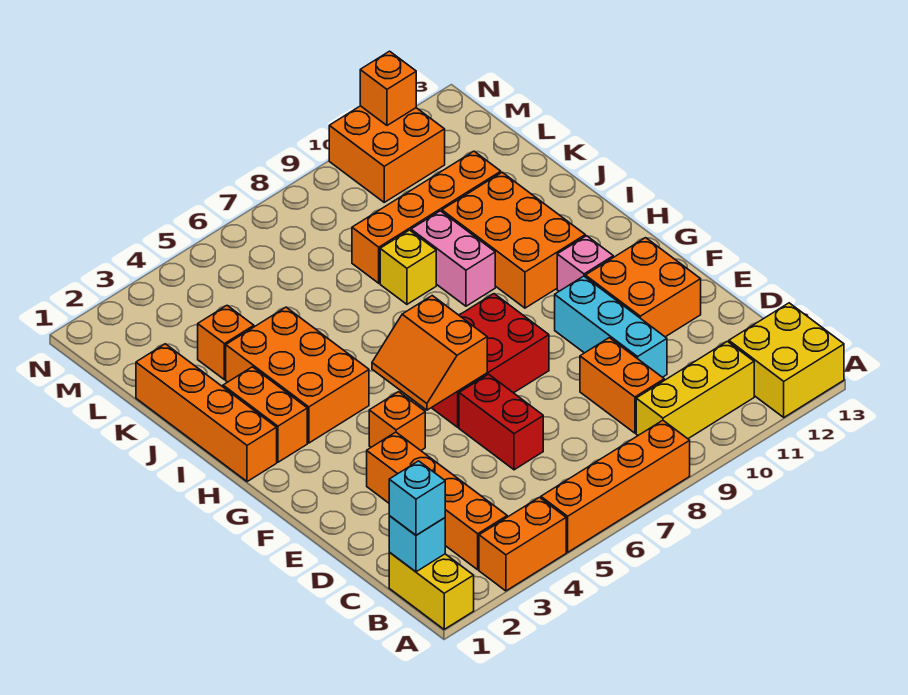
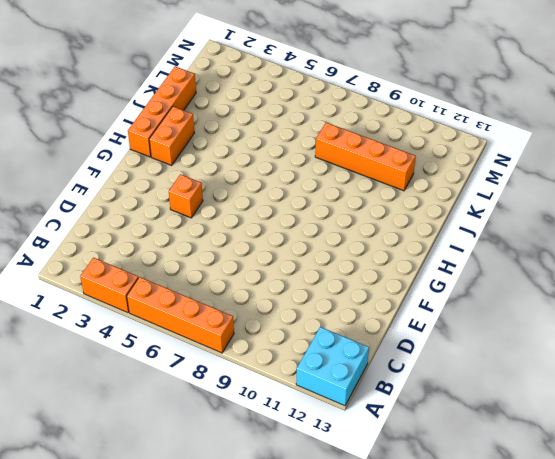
cyan brick A12:B13 level 1 -> yellow brick A12:B13 level 1
none -> yellow brick A1:B1 level 1
none -> orange brick B3:E3 level 1
none -> yellow brick B9:B11 level 1

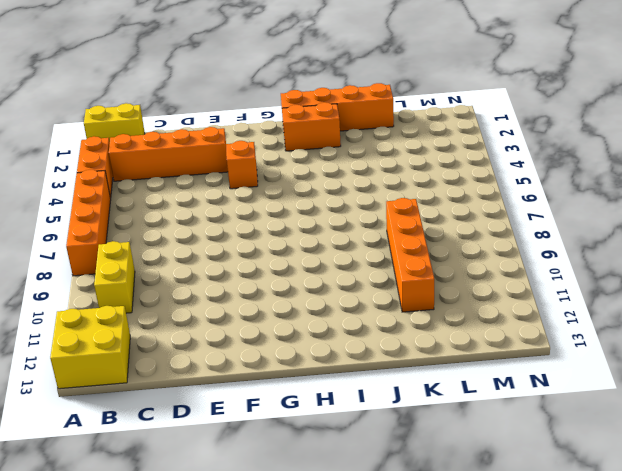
yellow brick B9:B10 level 1 -> yellow brick B9:B11 level 1
none -> orange brick C9:D9 level 1
none -> red brick D6:E6 level 1
none -> cyan brick D10:F10 level 1

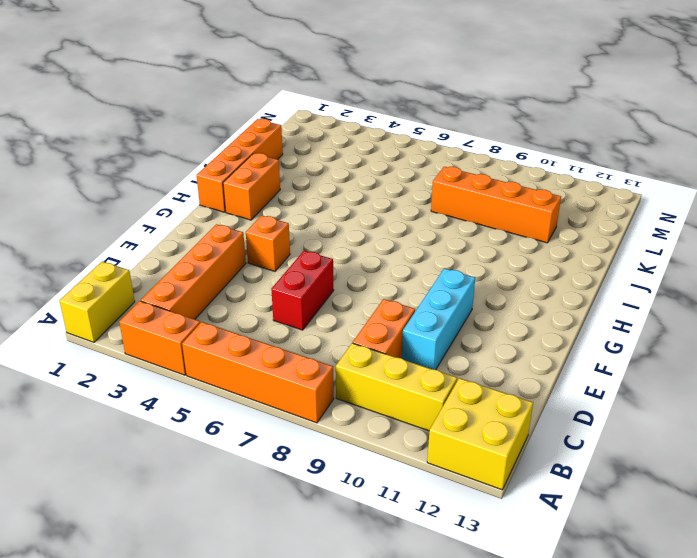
none -> orange brick E11:F12 level 1
none -> red brick F6:G8 level 1
none -> pink brick G11 level 1

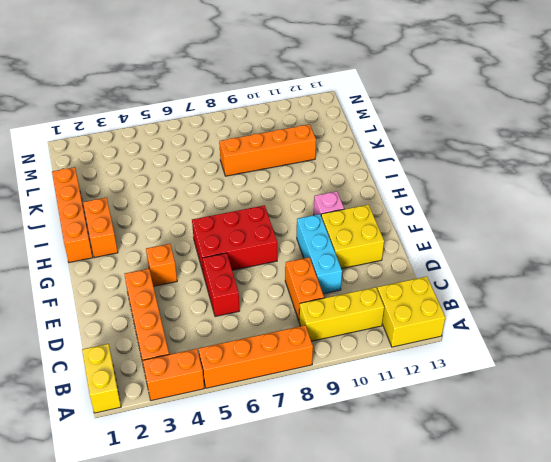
yellow brick E11:F12 level 1 -> orange brick E11:F12 level 1
none -> orange brick H3:J4 level 1
none -> orange brick H10:J11 level 1
none -> pink brick I9:J9 level 1

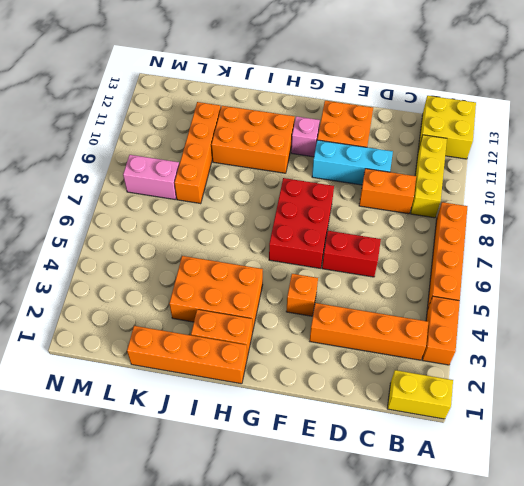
pink brick L8:M8 level 1 -> pink brick I9:J9 level 1
none -> yellow brick J8 level 1
none -> orange brick K3 level 1
none -> orange brick M10:N11 level 1

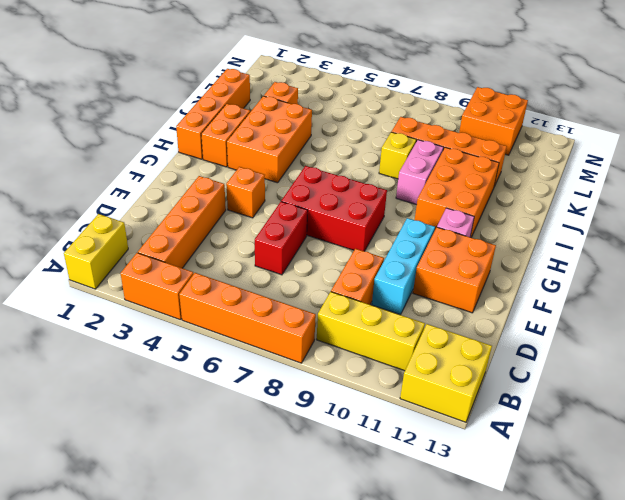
none -> cyan brick B1 level 2
none -> orange slope F5:G6 level 2 top 6
none -> orange brick N11 level 2

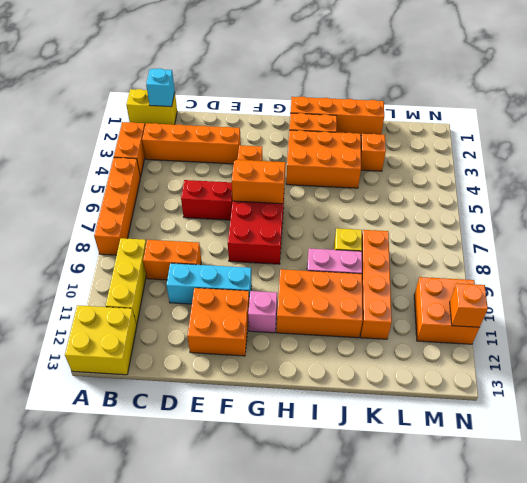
none -> cyan brick B1 level 3

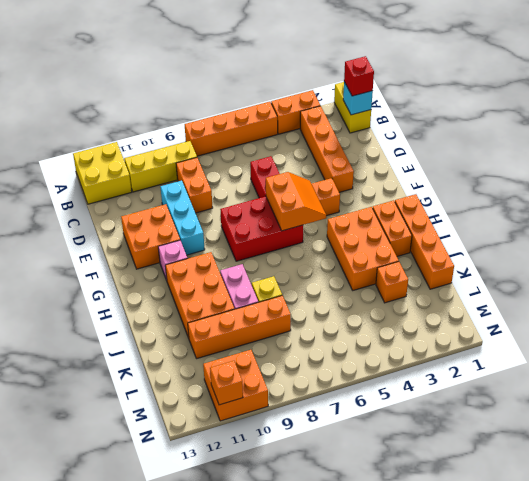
red brick B1 level 3 -> cyan brick B1 level 3

